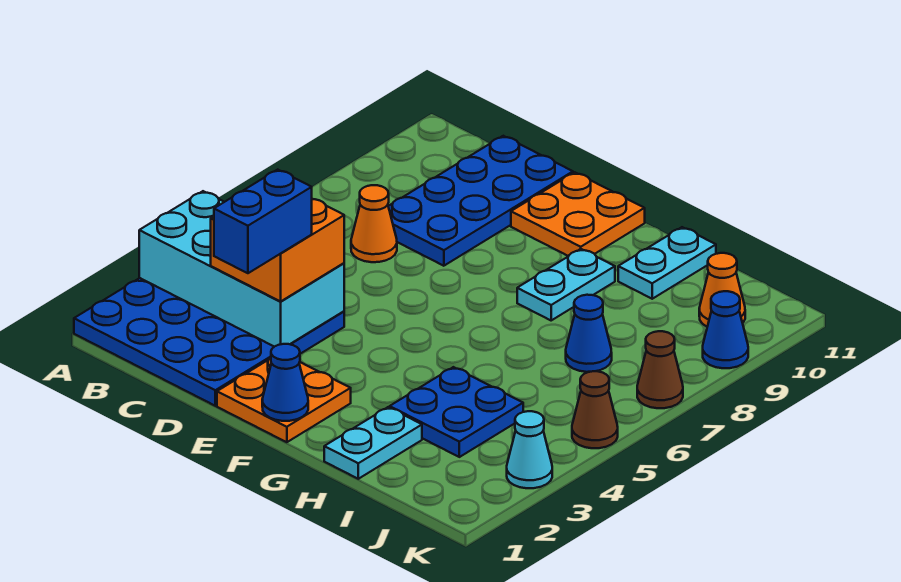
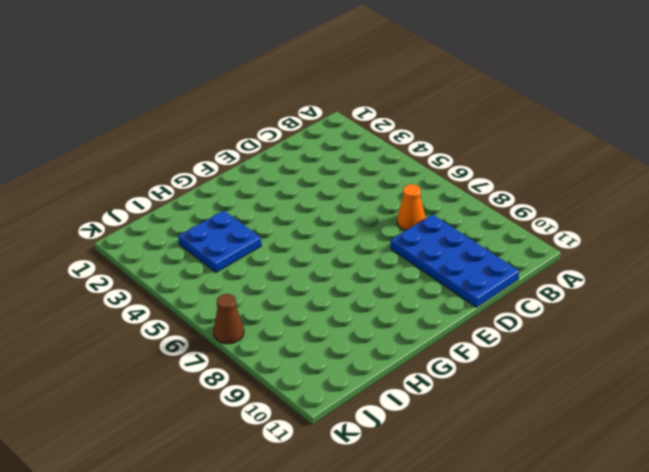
none -> blue plate A1:D4 level 1
none -> orange plate E1:F2 level 1
none -> orange plate E10:F11 level 1

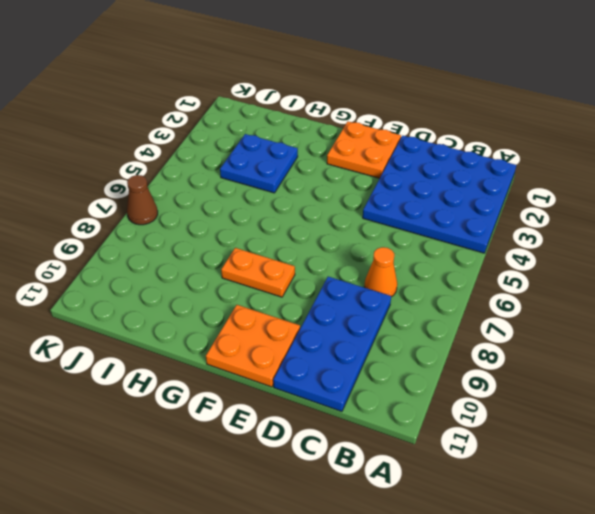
orange plate F8:G8 level 1 -> cyan plate G8:G9 level 1
none -> cyan plate H1:H2 level 1
none -> cyan plate H10:H11 level 1
none -> blue cone I7 level 1

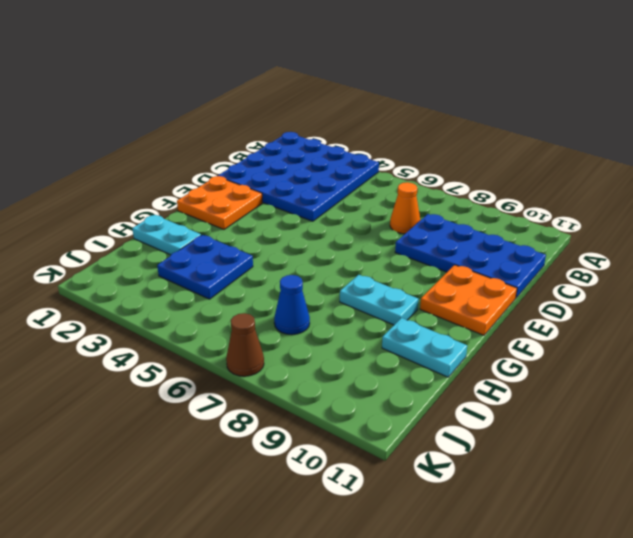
none -> orange cone J10 level 1
none -> cyan cone K3 level 1
none -> brown cone K5 level 1

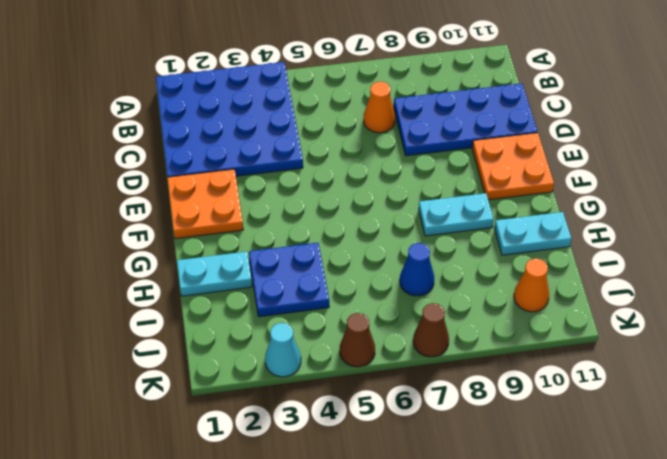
none -> blue cone K9 level 1
none -> cyan brick A3:D4 level 2
none -> blue cone F1 level 2

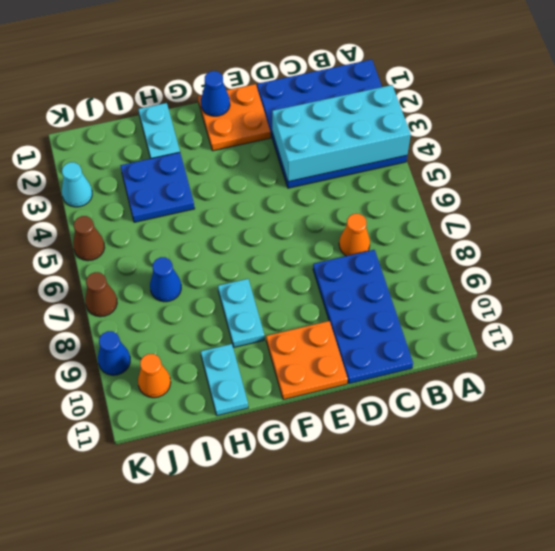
none -> orange brick C3:D4 level 3
none -> blue brick D2:D3 level 4

